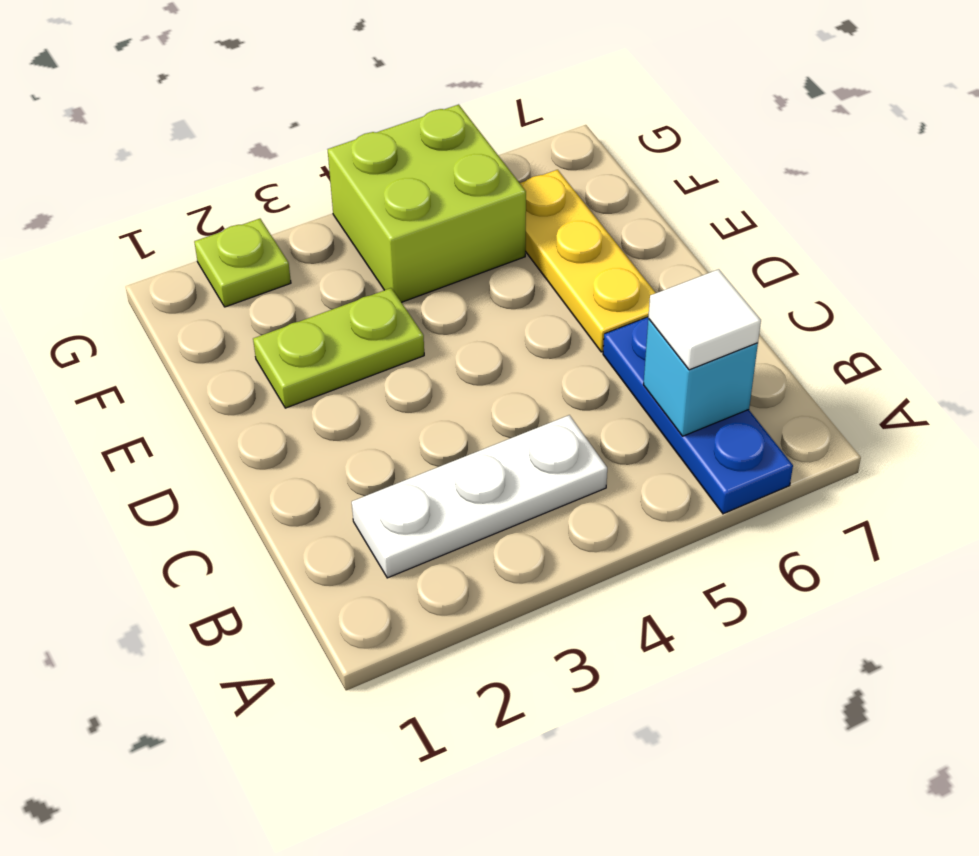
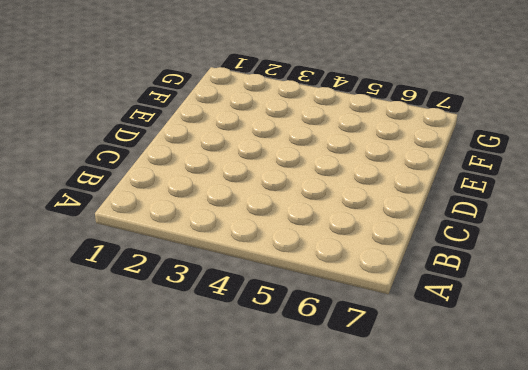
none -> blue plate A6:C6 level 1
none -> white plate B2:B4 level 1

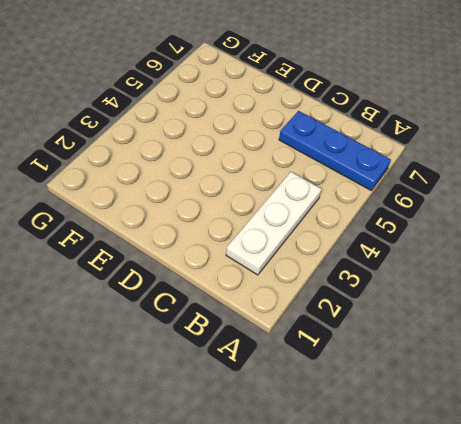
none -> yellow plate D6:F6 level 1
none -> lime plate E2:E3 level 1

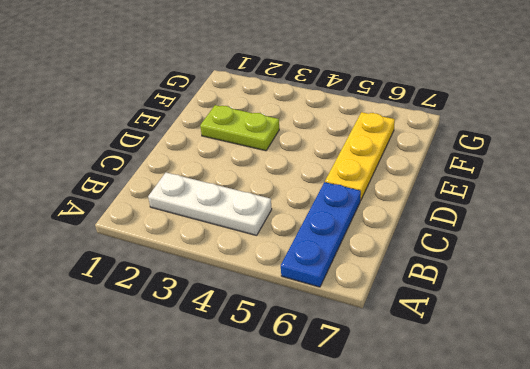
none -> lime brick F4:G5 level 1
none -> lime plate G2 level 1

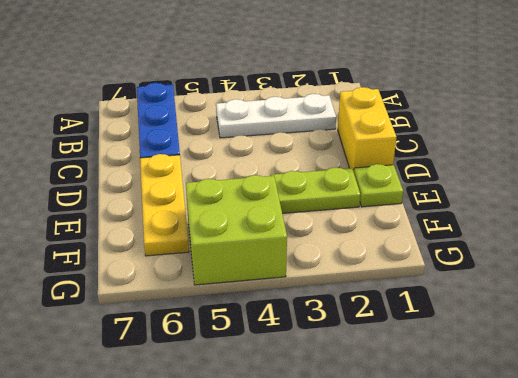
yellow brick C1:D1 level 1 -> none
lime plate E1 level 1 -> lime plate G2 level 1
none -> cyan brick B6 level 2
none -> white tile B6 level 3

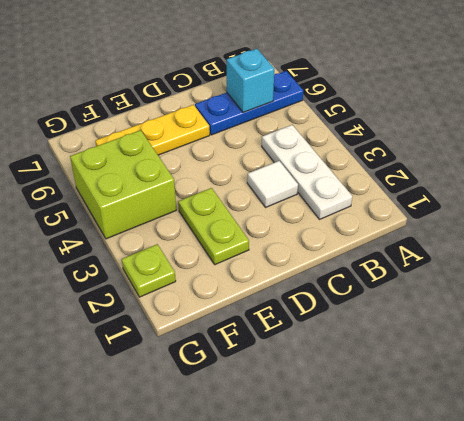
white tile C3 level 1 -> white tile B6 level 3

